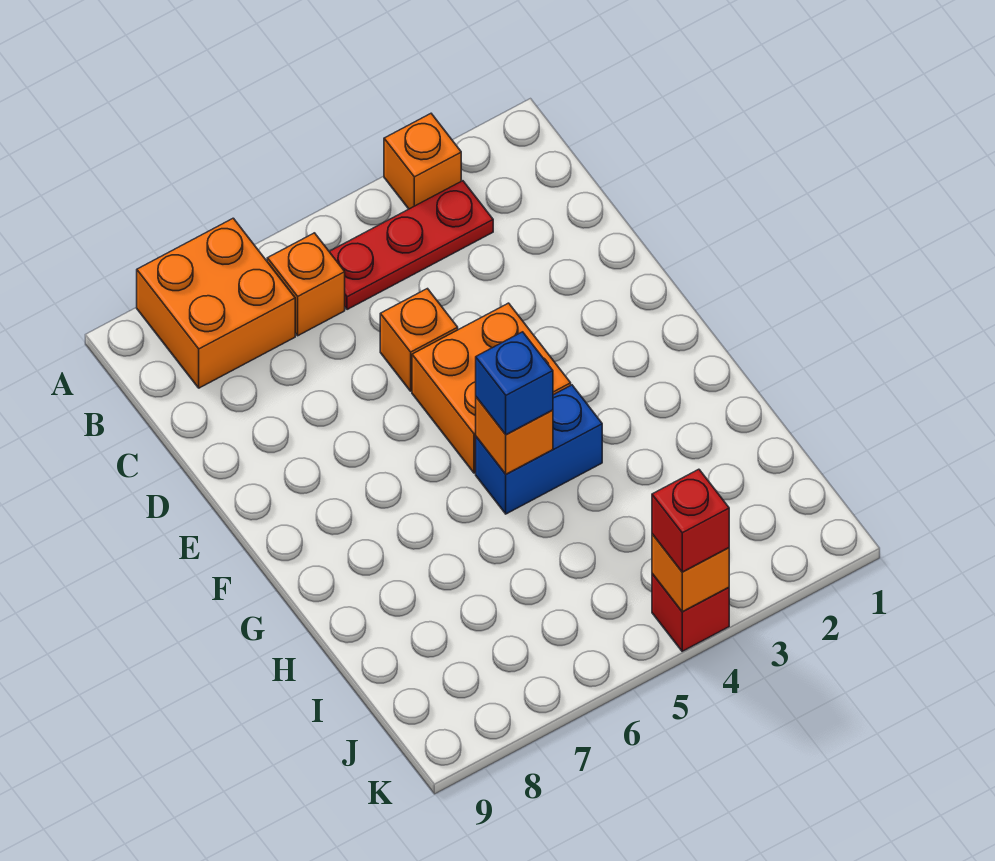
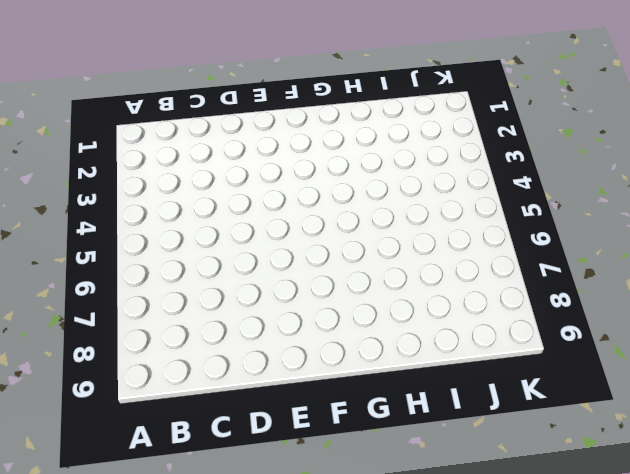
none -> orange brick A3 level 1
none -> orange brick A7:B8 level 1
none -> red plate B3:B5 level 1

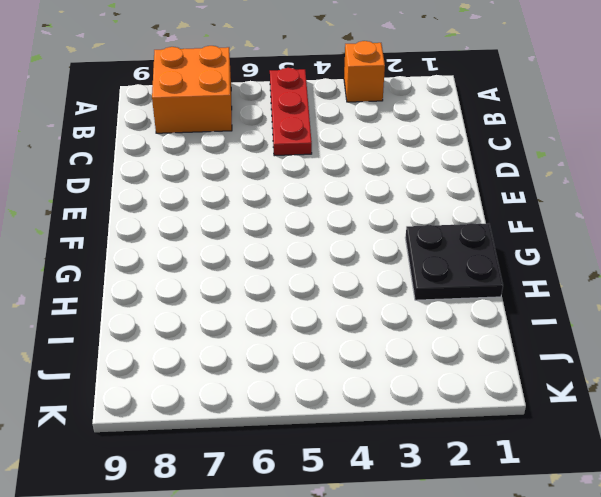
red plate A5:C5 level 1 -> red plate B3:B5 level 1
black plate G1:H2 level 1 -> none
none -> orange brick B6 level 1
none -> orange brick D5 level 1
none -> orange brick E4:F5 level 1

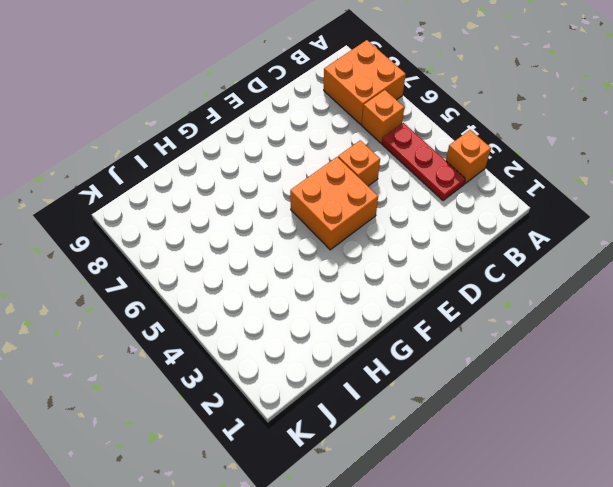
none -> blue brick G4:G5 level 1
none -> red brick K4 level 1
none -> orange brick G5 level 2

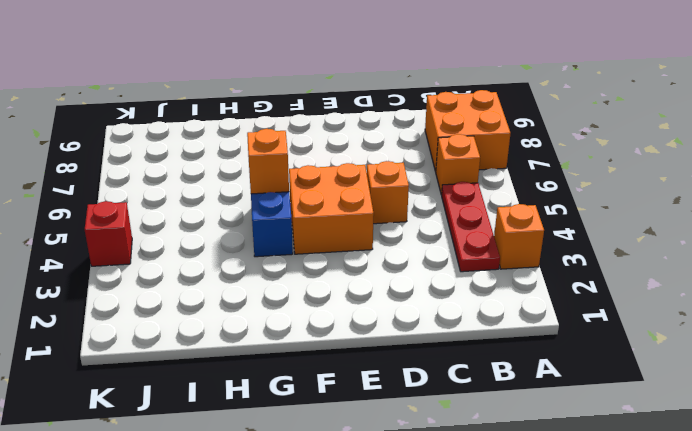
none -> orange brick K4 level 2
none -> blue brick G5 level 3
none -> red brick K4 level 3

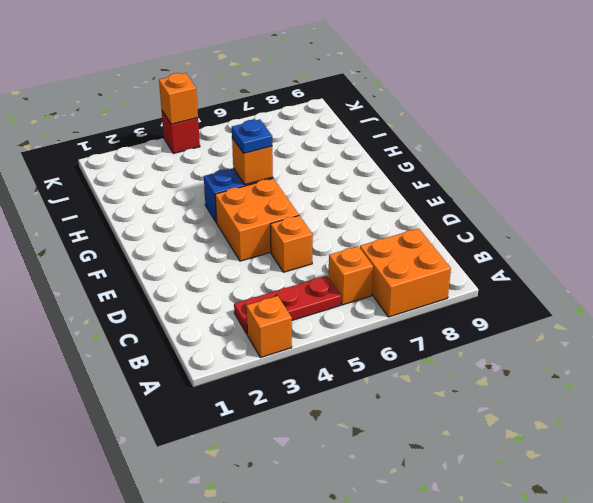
blue plate G5 level 3 -> blue brick G5 level 3
none -> red brick K4 level 3

